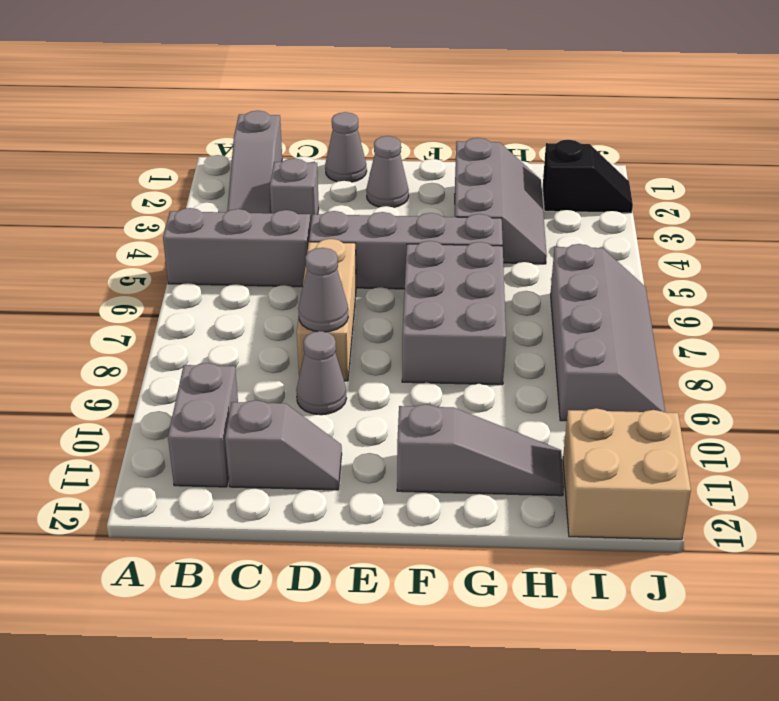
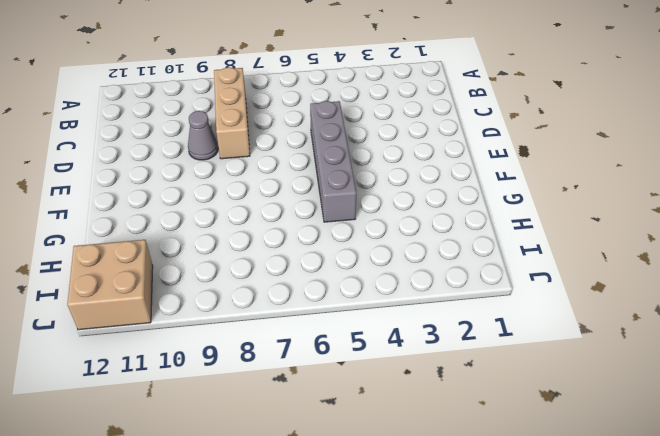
tan brick B8:D8 level 1 -> tan brick D6:D8 level 1
none -> grey brick A5:C5 level 1
none -> grey slope B1:B3 level 1 top 1
none -> grey brick B10:B11 level 1

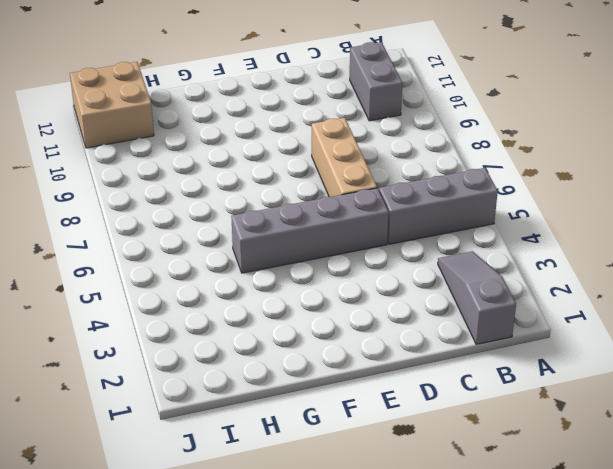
none -> grey brick C3 level 1
none -> grey slope C11:D11 level 1 top C
none -> grey cone D1 level 1

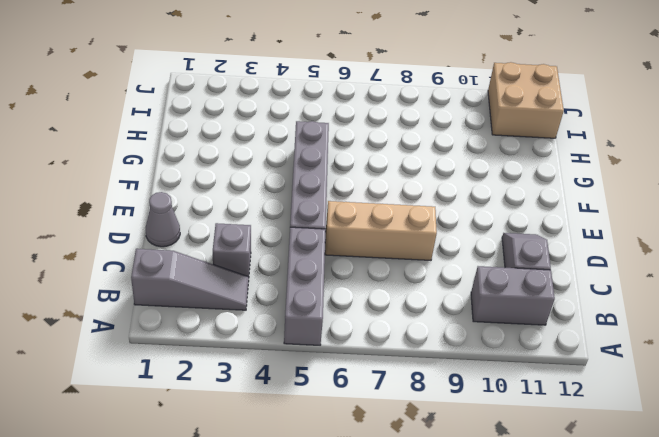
none -> grey cone D9 level 1
none -> grey cone E2 level 1
none -> grey brick F6:G8 level 1

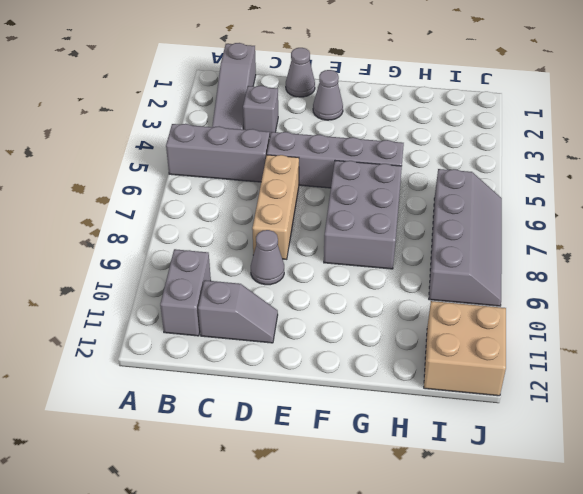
none -> grey slope F11:H11 level 1 top F
none -> grey slope G2:H4 level 1 top G
none -> black slope I2:J2 level 1 top I

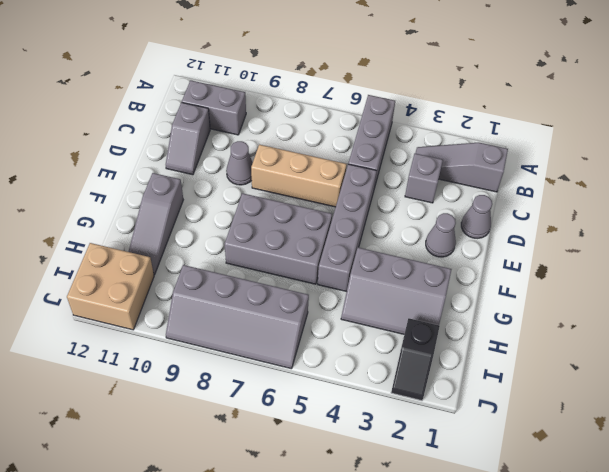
none -> grey cone D8 level 2

